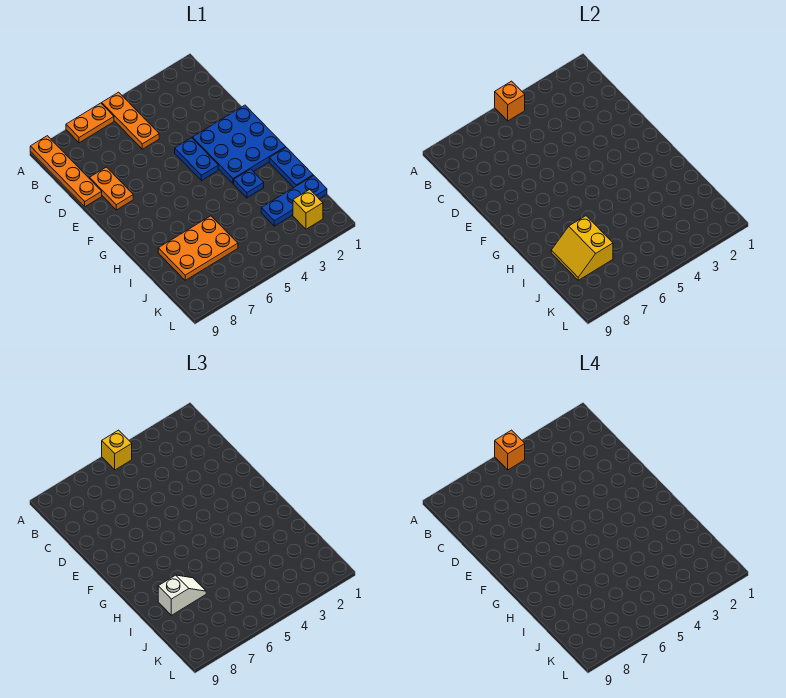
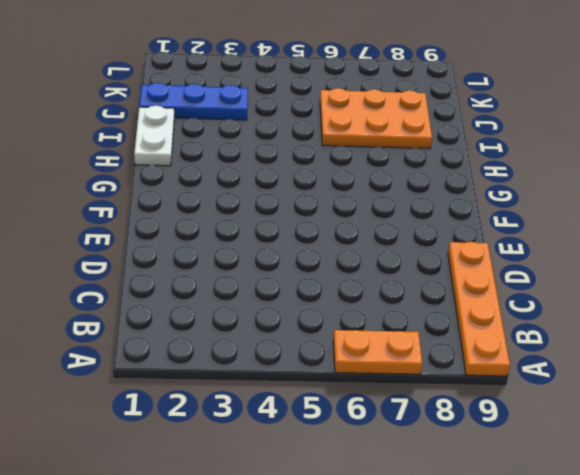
white plate H1:I1 level 1 -> blue plate H1:I1 level 1
none -> orange plate A5:C5 level 1
none -> orange plate D8:E8 level 1
none -> blue plate E1:G3 level 1

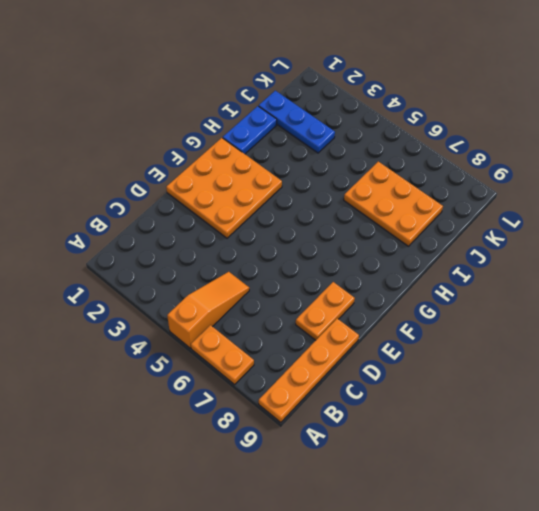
orange slope A5:C5 level 1 top A -> orange plate A5:C5 level 1
orange plate E1:G3 level 1 -> blue plate E1:G3 level 1
none -> blue plate E4:F4 level 1
none -> blue plate H3 level 1
none -> yellow brick K2 level 1

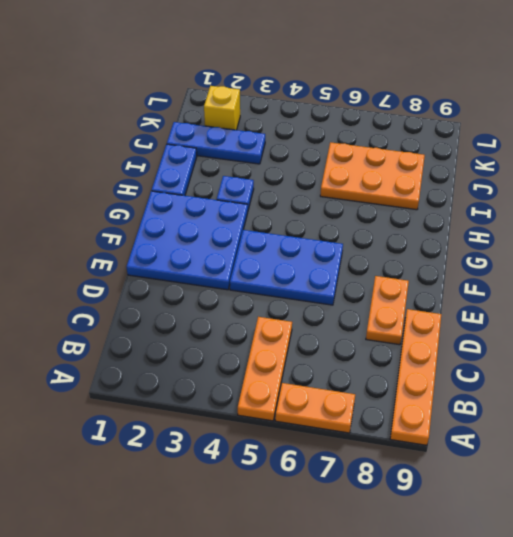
blue plate E4:F6 level 1 -> blue plate E4:F4 level 1
none -> orange brick A5 level 2
none -> yellow slope I7:J8 level 2 top 7
none -> yellow brick A5 level 3

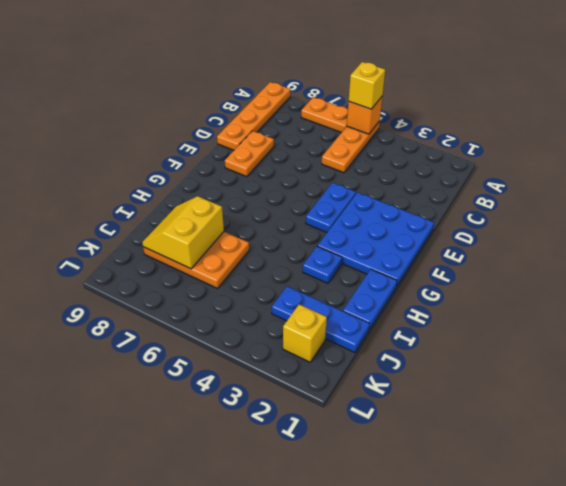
none -> white slope I7:I8 level 3 top 8
none -> orange brick A5 level 4

